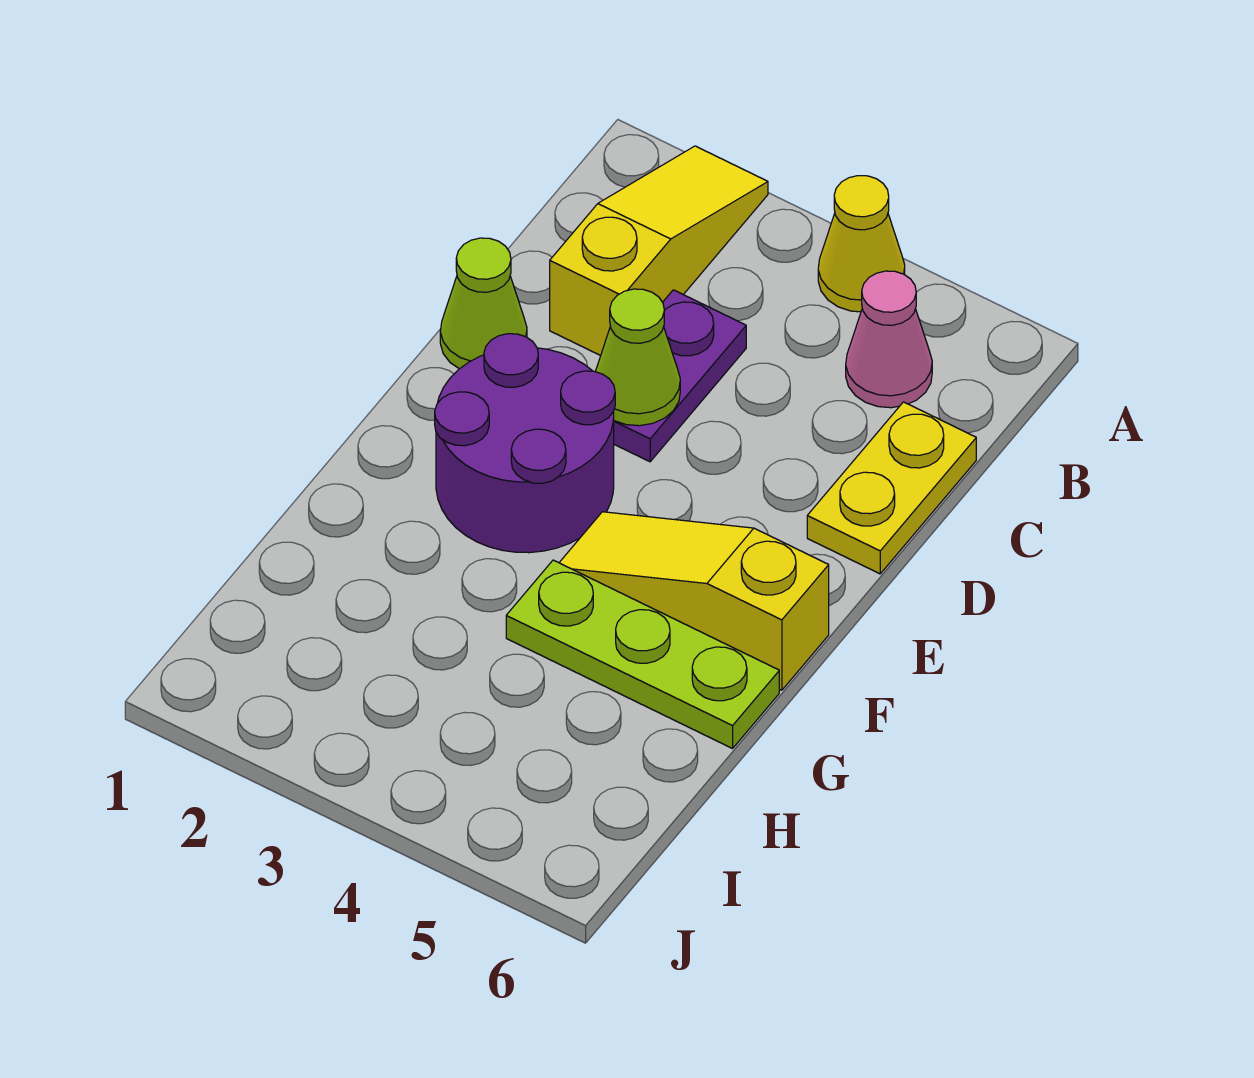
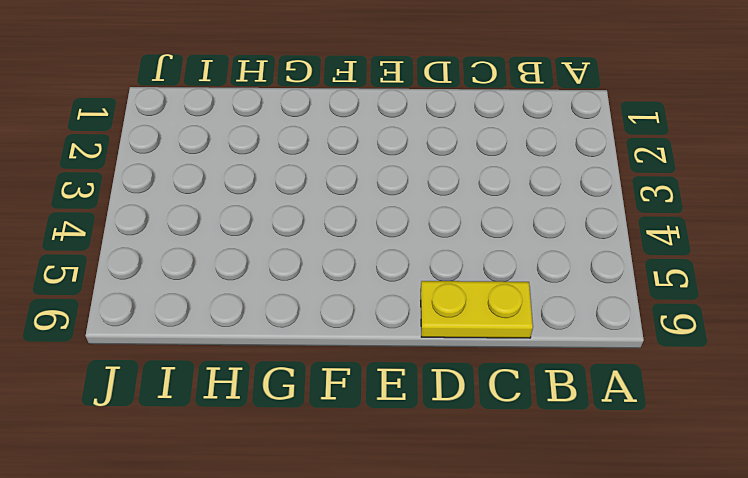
none -> yellow slope A2:C2 level 1 top C
none -> yellow cone A4 level 1

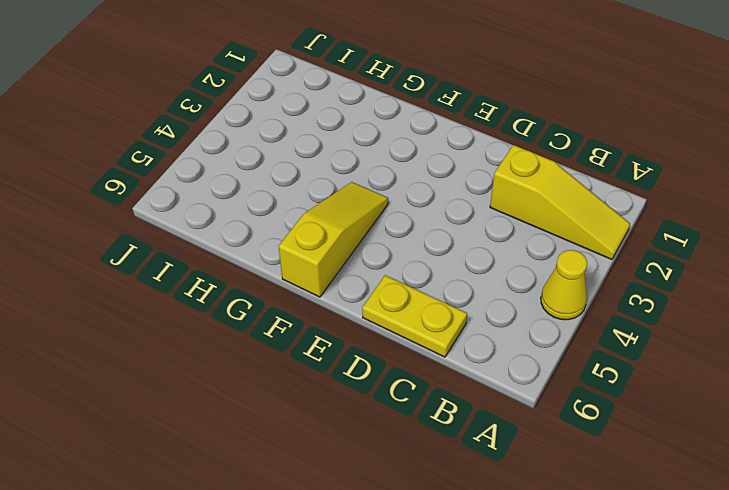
none -> pink cone B5 level 1
none -> purple plate C3:D3 level 1

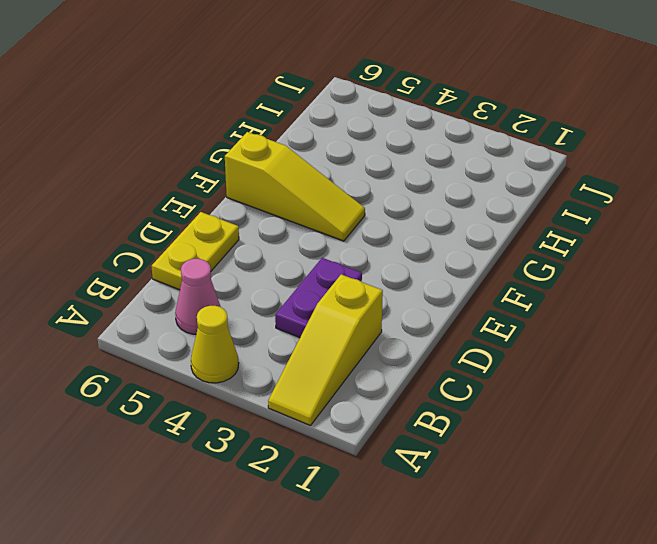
none -> lime cone D1 level 1
none -> purple round brick E2:F3 level 1

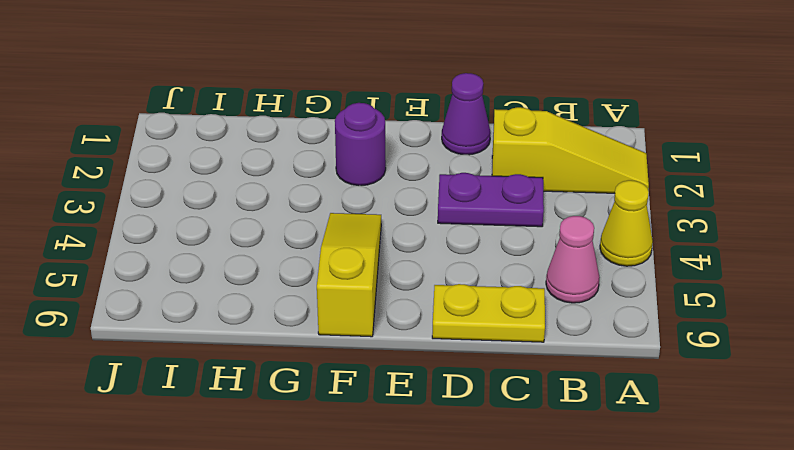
purple cone D1 level 1 -> lime cone D1 level 1
purple round brick F2 level 1 -> purple round brick E2:F3 level 1
none -> lime plate G4:G6 level 1
none -> lime cone D3 level 2

